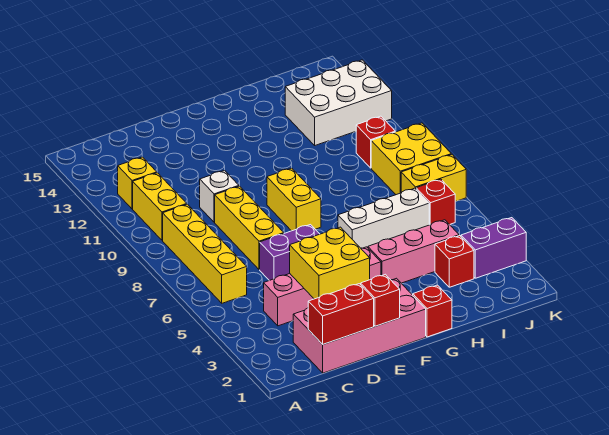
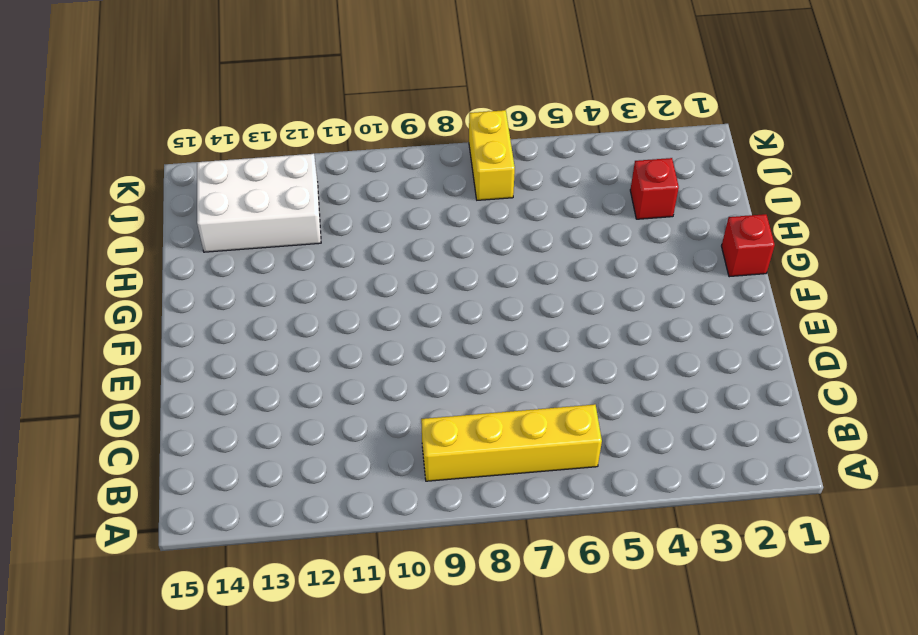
white brick I12:J14 level 1 -> white brick I12:K13 level 1
none -> yellow brick B10:B11 level 1
none -> yellow brick B12 level 1
none -> pink brick C1:F2 level 1

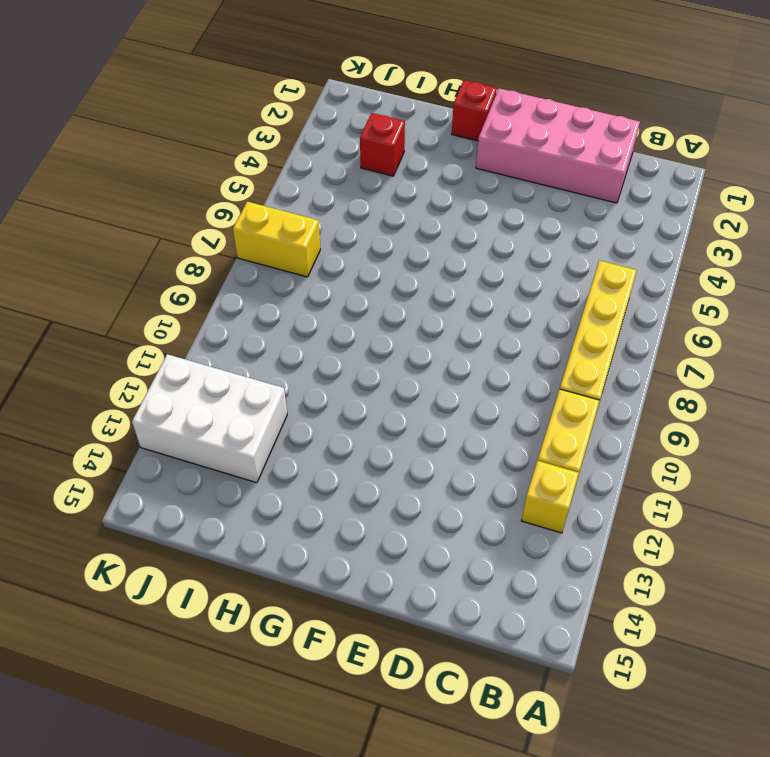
none -> pink brick C4:F4 level 1
none -> purple brick D6:E6 level 1
none -> yellow brick D7:D9 level 1

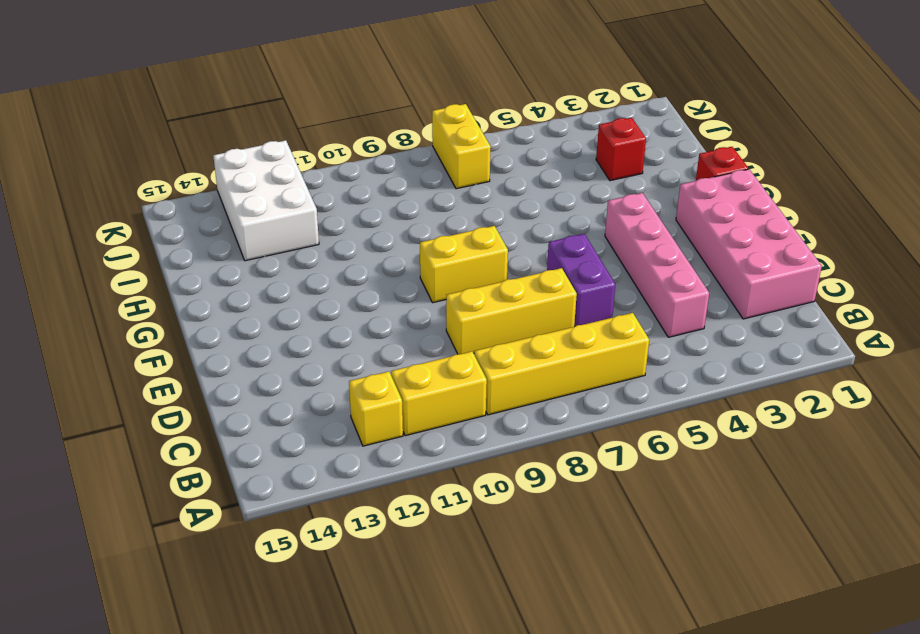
none -> white brick D10 level 1
none -> pink brick G4:I4 level 1
none -> white brick G6:I6 level 1

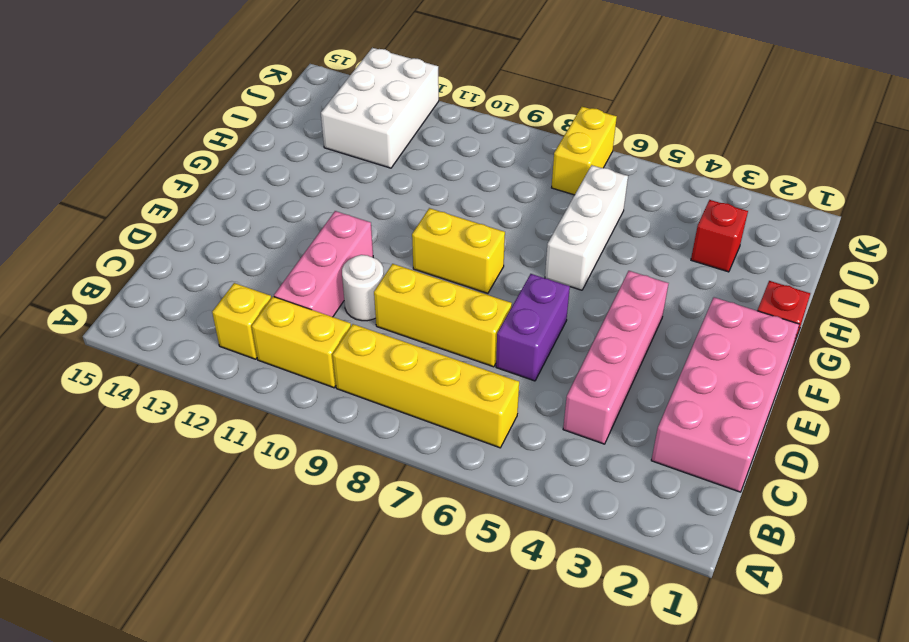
pink brick C11:E11 level 1 -> pink brick G4:I4 level 1
white round brick D10 level 1 -> white brick D10 level 1
none -> purple brick J3:K3 level 1
none -> red brick J6 level 1
none -> yellow brick J8:K9 level 1

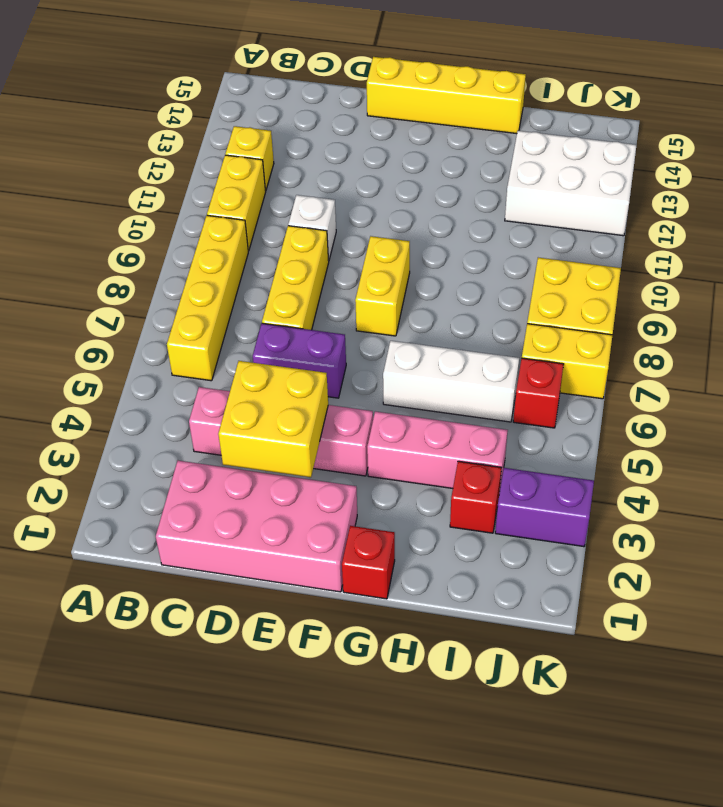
yellow brick E15:H15 level 1 -> none
none -> red brick J10 level 1
none -> red brick C1:D1 level 2
none -> red brick E1 level 2

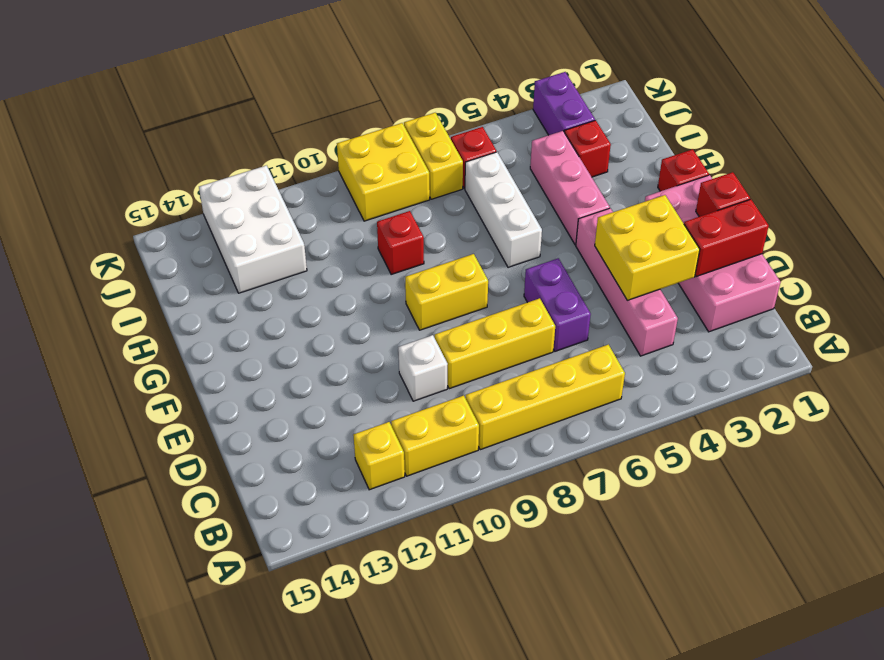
red brick D1:D2 level 2 -> red brick C1:D1 level 2
red brick H9 level 1 -> red brick J10 level 1

